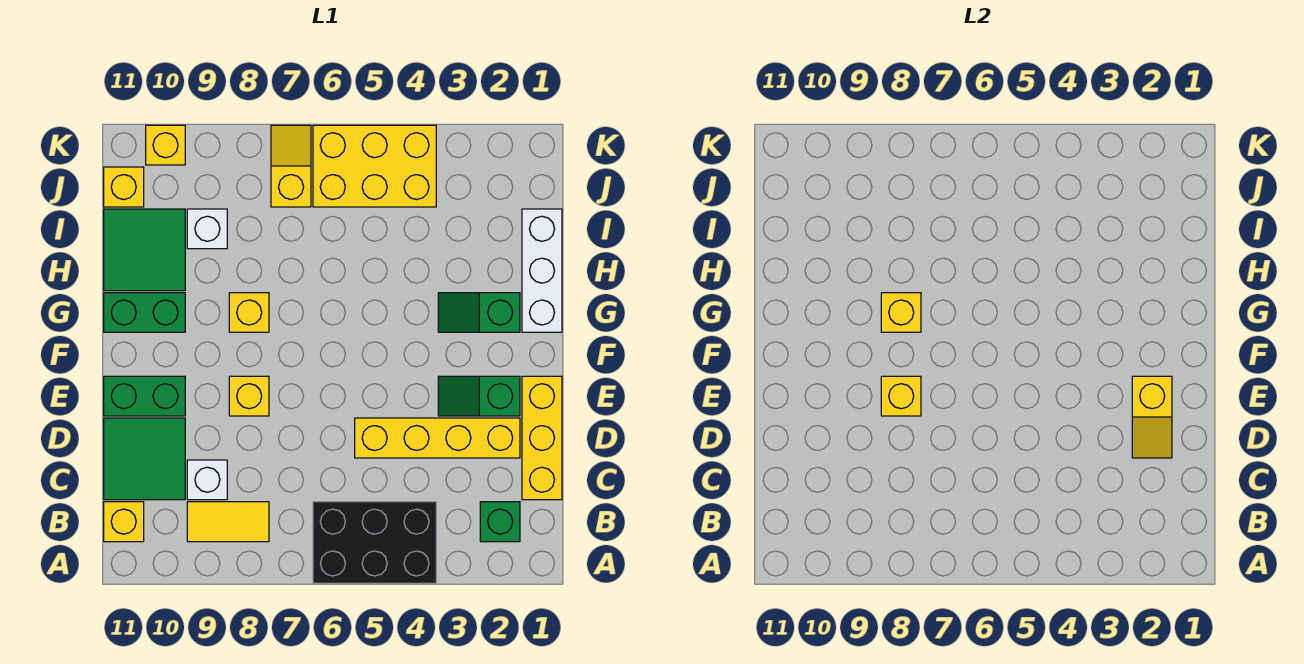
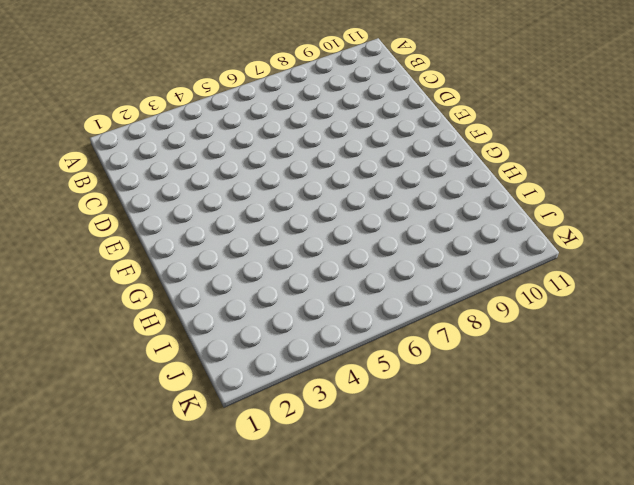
none -> black brick A4:B6 level 1
none -> green brick B2 level 1
none -> yellow tile B8:B9 level 1

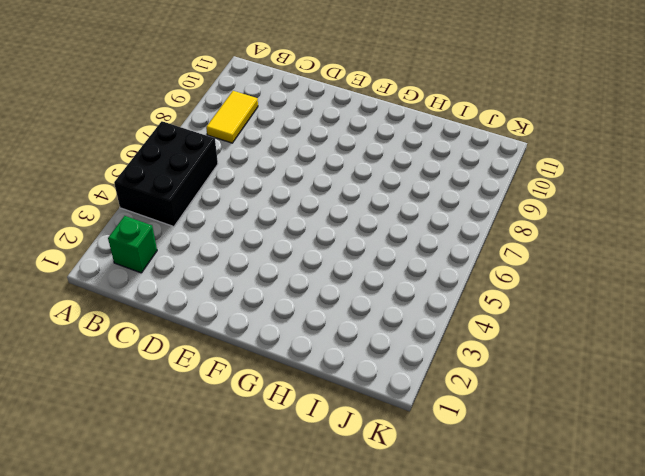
none -> yellow brick B11 level 1
none -> yellow brick C1:E1 level 1
none -> white brick C9 level 1

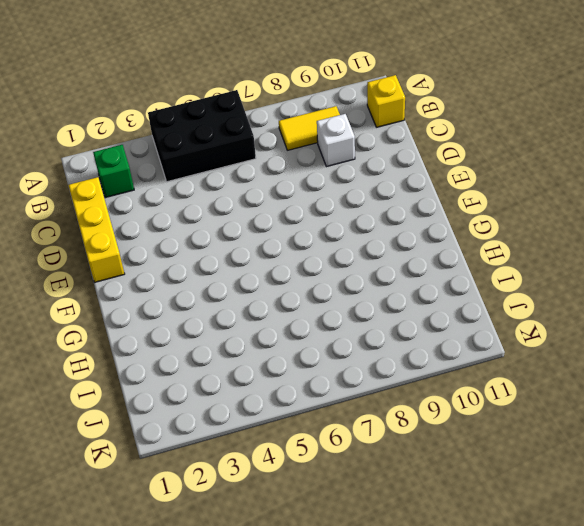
none -> green tile C10:D11 level 1
none -> yellow brick D2:D5 level 1
none -> green slope E2:E3 level 1 top 2

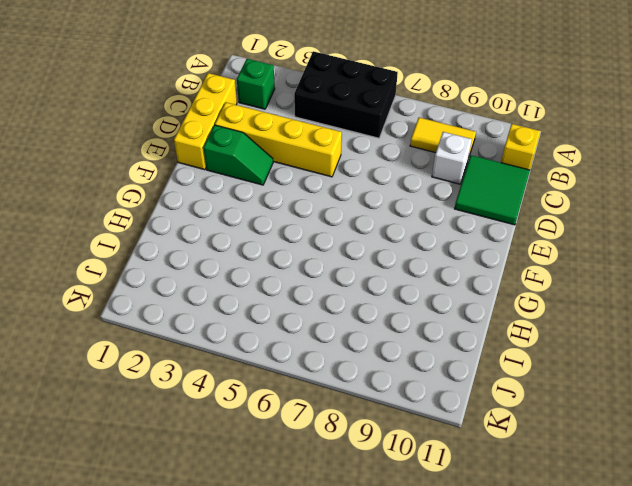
none -> yellow brick E8 level 1
none -> green brick E10:E11 level 1
none -> white brick G1:I1 level 1

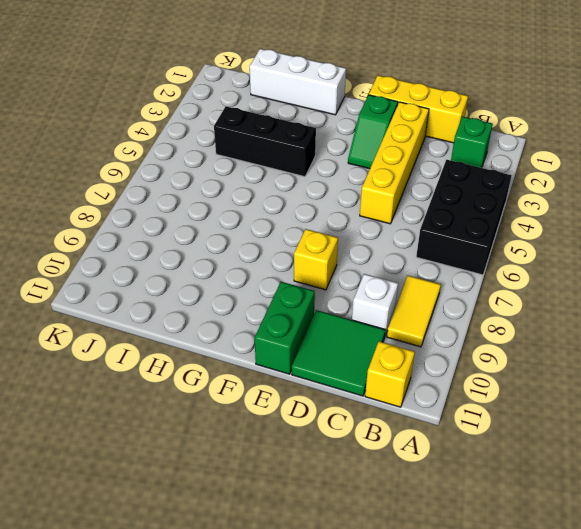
black brick G4:I4 level 1 -> none
none -> green slope G2:G3 level 1 top 2
none -> yellow brick G8 level 1
none -> green brick G10:G11 level 1

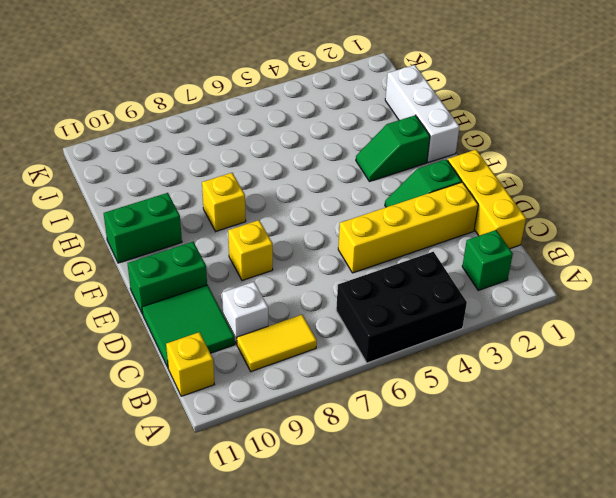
none -> green tile H10:I11 level 1
none -> white brick I9 level 1
none -> yellow brick J4:K6 level 1

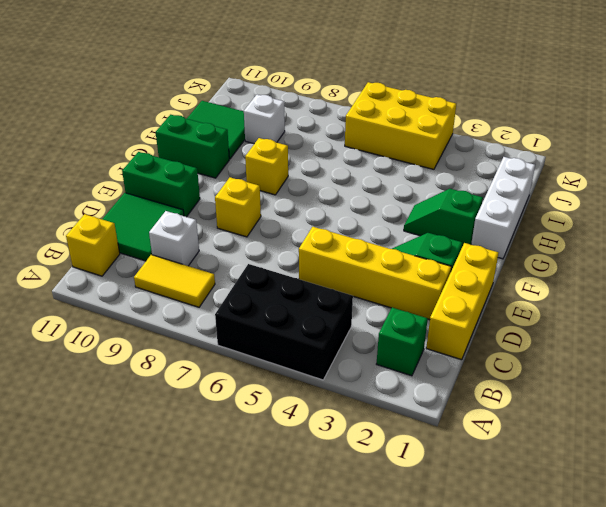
none -> yellow slope J7:K7 level 1 top J
none -> yellow brick J11 level 1
none -> yellow brick K10 level 1

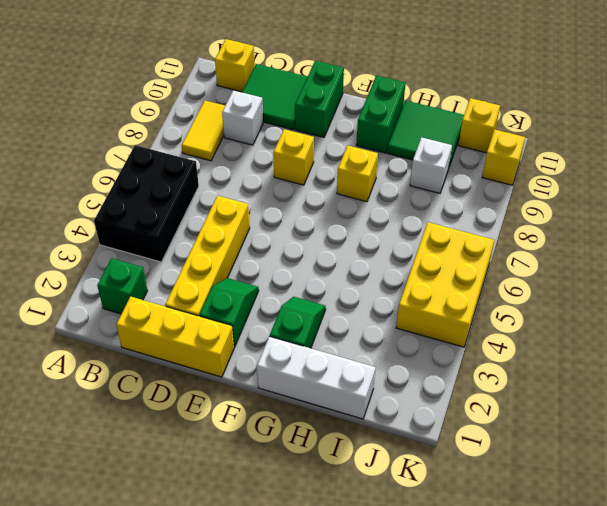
none -> yellow slope J7:K7 level 1 top J
none -> yellow slope D2:E2 level 2 top E
none -> yellow brick E8 level 2

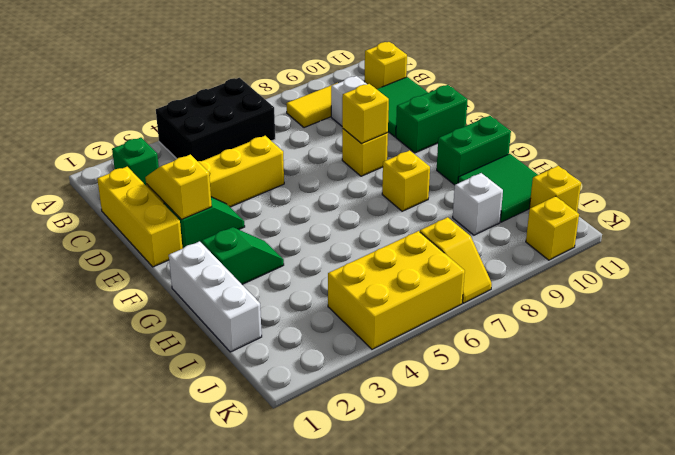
none -> yellow brick G8 level 2

